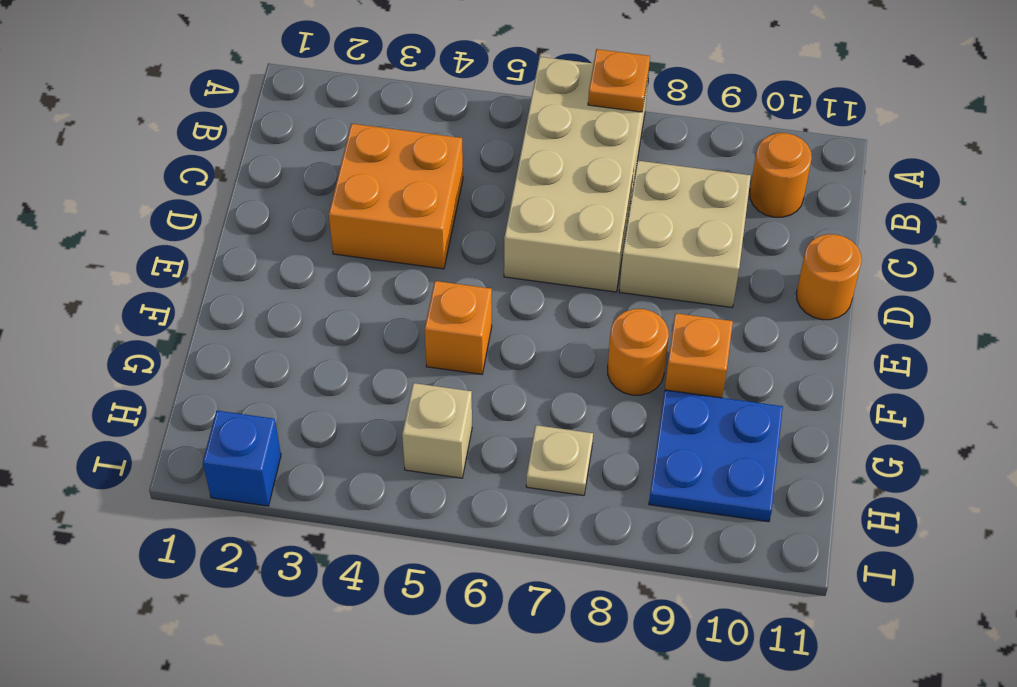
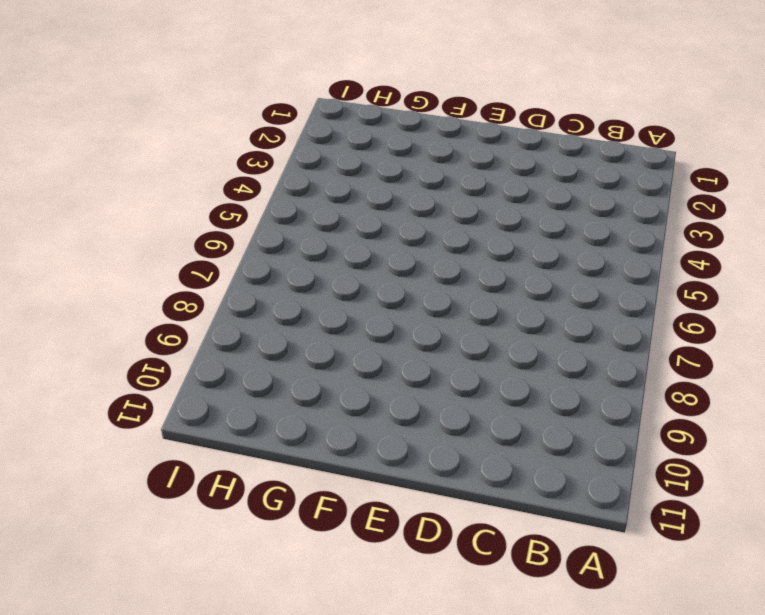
none -> tan brick A6:D7 level 1
none -> orange round brick B10 level 1
none -> orange brick C3:D4 level 1

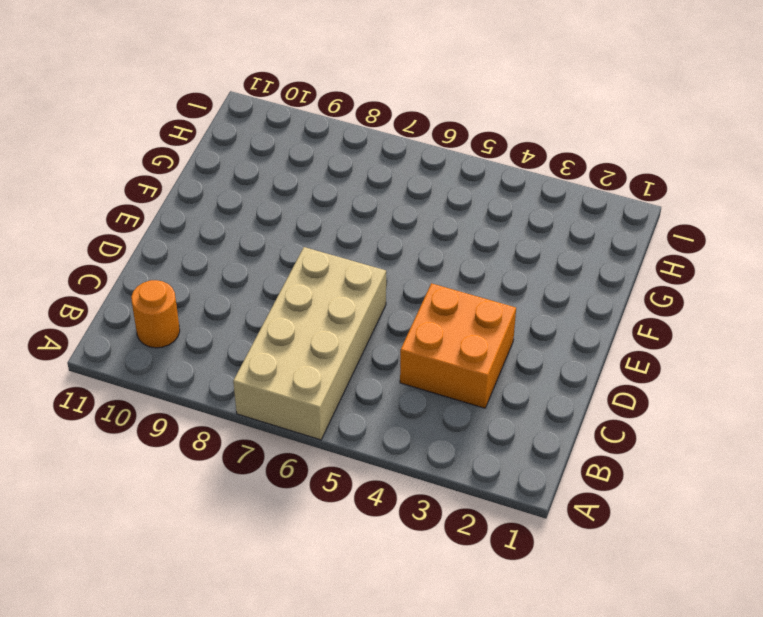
none -> tan brick C8:D9 level 1
none -> orange round brick D11 level 1
none -> orange brick F5 level 1

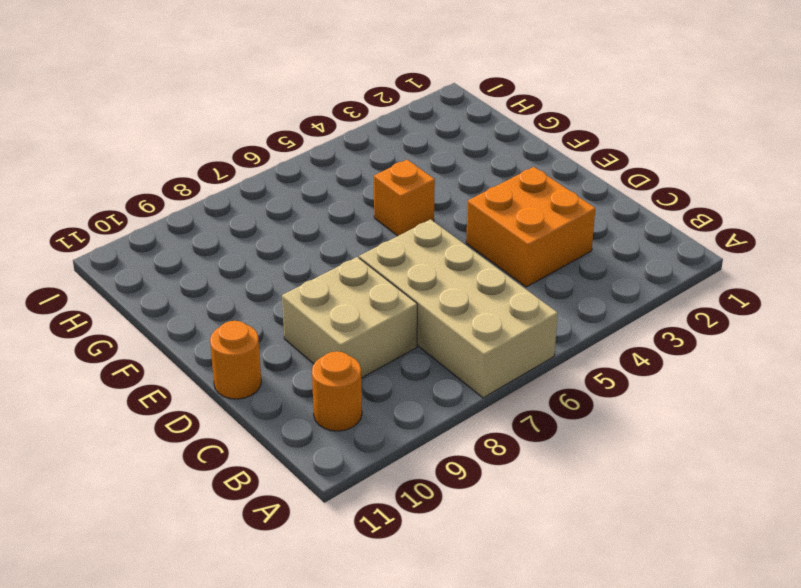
none -> orange round brick F8 level 1
none -> orange brick F9 level 1
none -> blue plate G9:H10 level 1

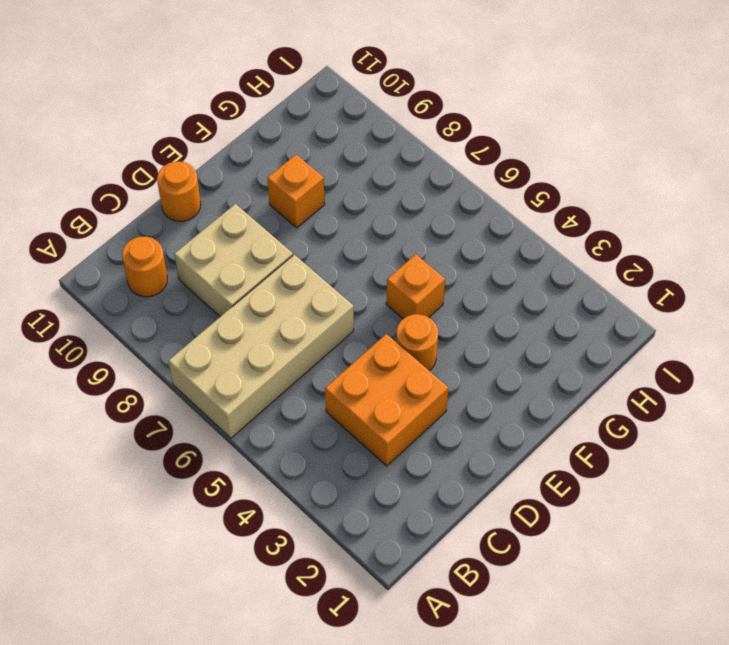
orange round brick E4 level 1 -> orange round brick F8 level 1
none -> blue plate G9:H10 level 1
none -> tan brick H5 level 1
none -> tan plate H7 level 1

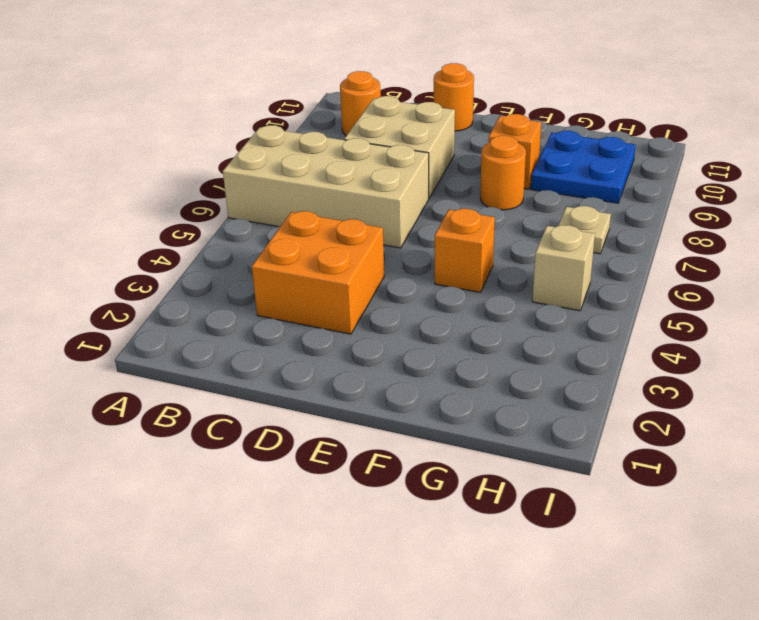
none -> blue brick I2 level 1
none -> orange plate A7 level 2

